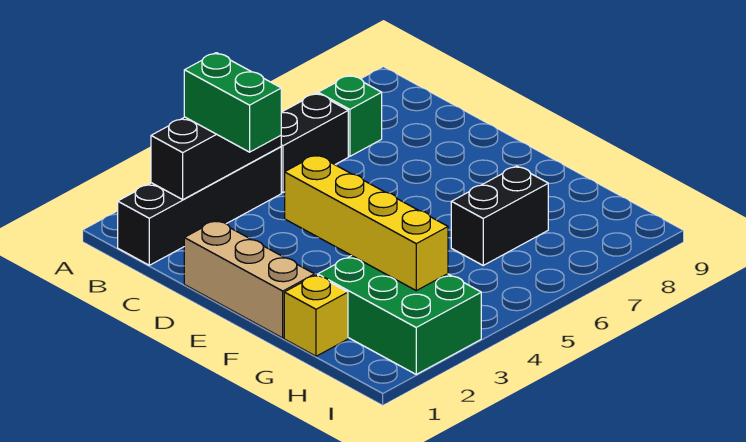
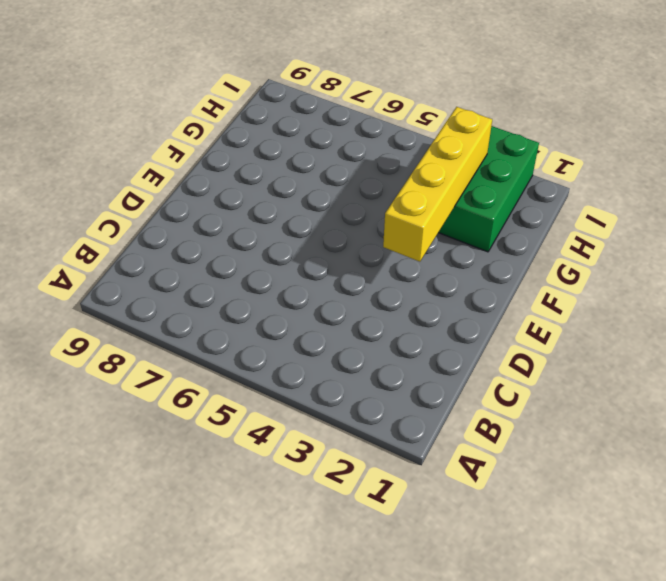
none -> black brick B1:B4 level 1
none -> black brick B5:B6 level 1

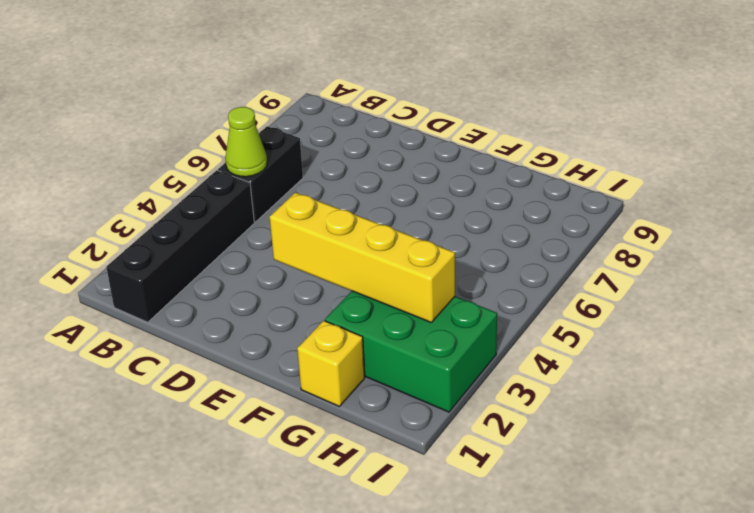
lime cone B5 level 2 -> none
none -> green brick B7 level 1
none -> tan brick D1:F1 level 1

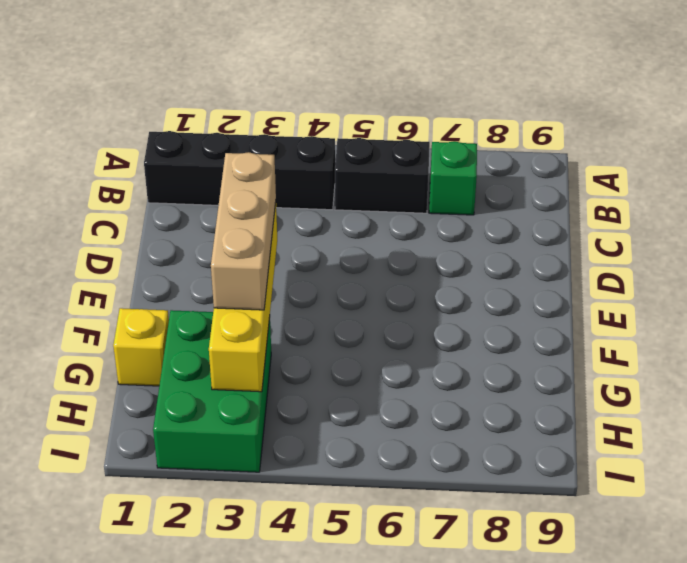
tan brick E3:G3 level 3 -> tan brick D1:F1 level 1
none -> black brick G6:G7 level 1
none -> black brick B2:B4 level 2

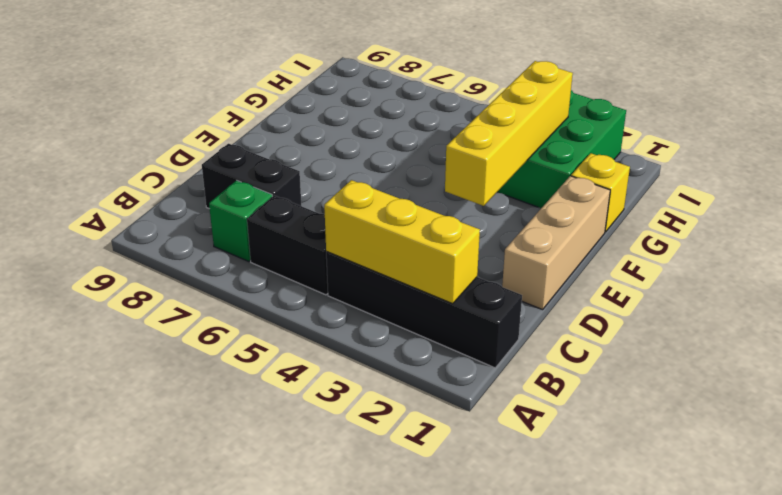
yellow brick B2:B4 level 2 -> black brick B2:B4 level 2
black brick C7:C8 level 1 -> black brick G6:G7 level 1
none -> green brick B3:C3 level 3

